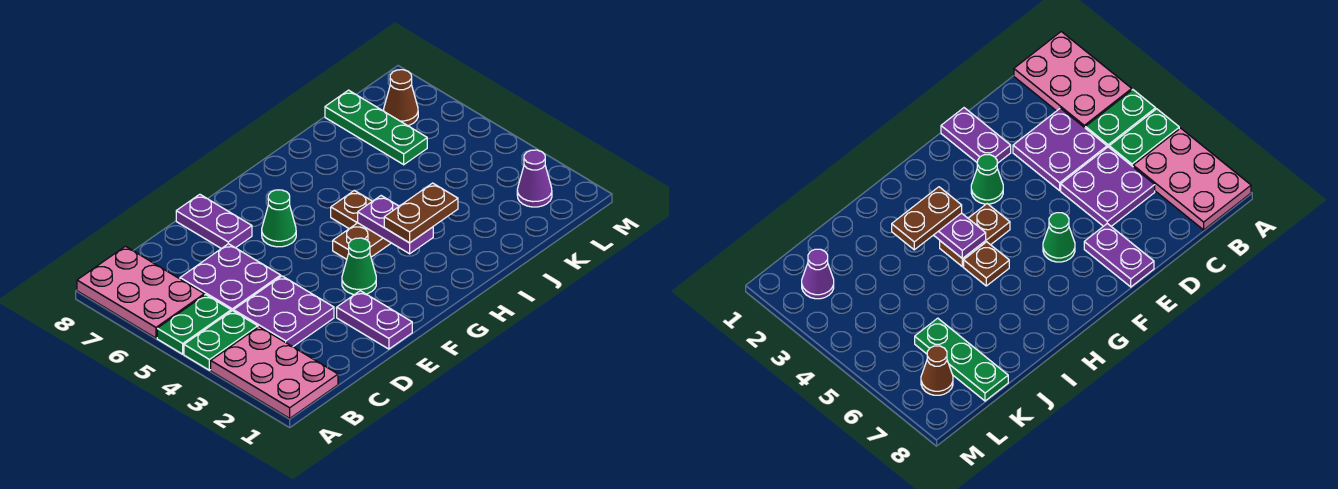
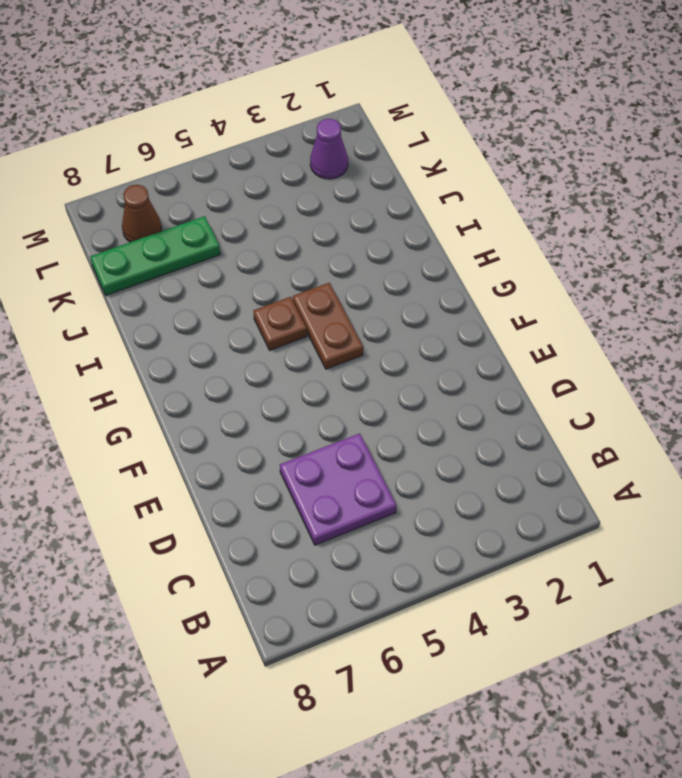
none -> pink plate A1:B3 level 1
none -> green plate A4:B4 level 1
none -> green plate A5:B5 level 1

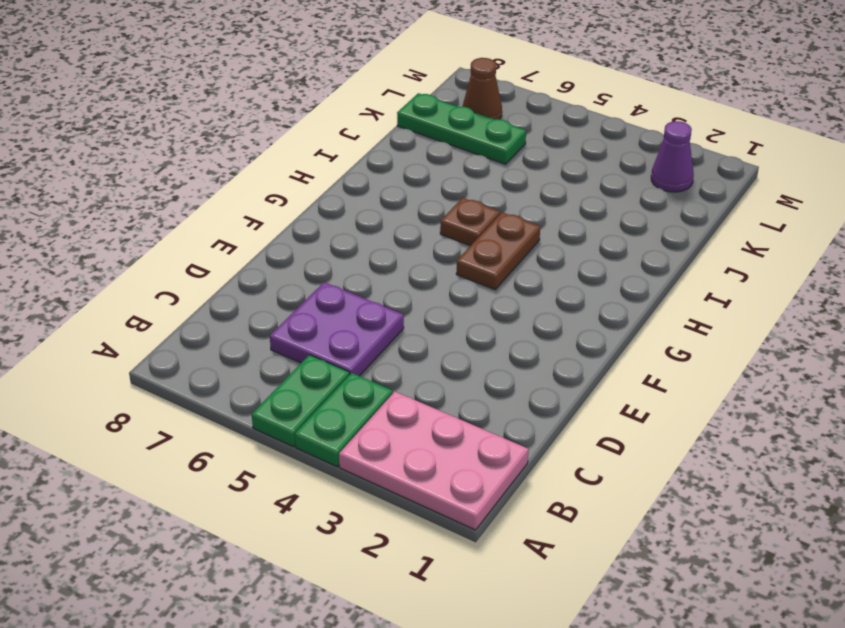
none -> pink plate A6:B8 level 1
none -> purple plate C3:D4 level 1
none -> purple plate E1:E2 level 1

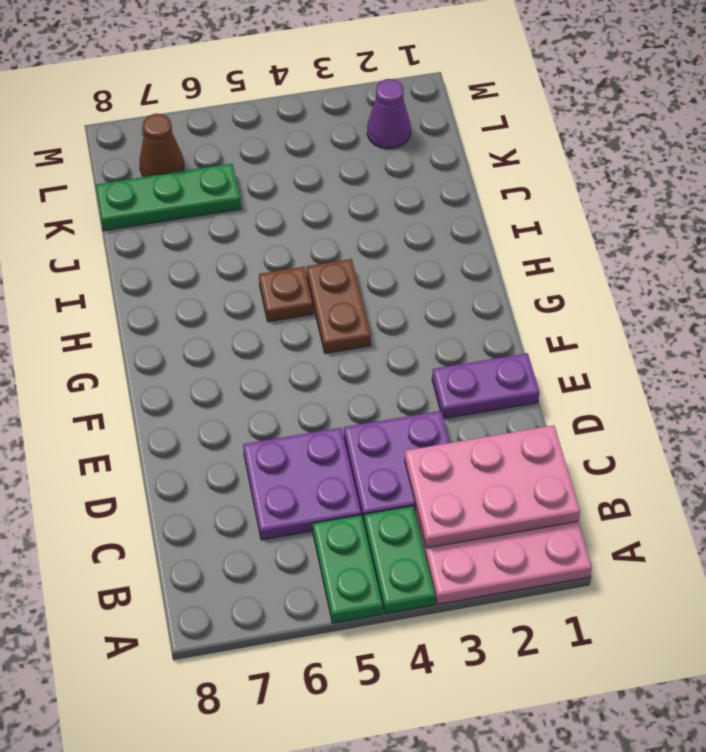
pink plate B1:C3 level 2 -> pink plate A6:B8 level 1
none -> purple plate E7:E8 level 1
none -> green cone F3 level 1
none -> green cone F6 level 1

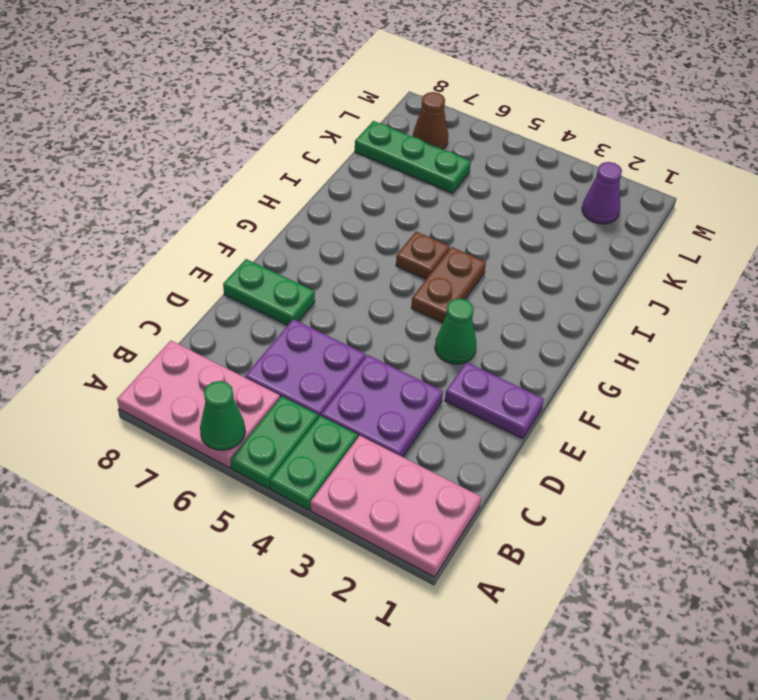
green cone A6 level 2 -> green cone F6 level 1
green plate E7:E8 level 1 -> purple plate E7:E8 level 1
none -> purple plate H3:H4 level 2
none -> brown plate H3:I3 level 3

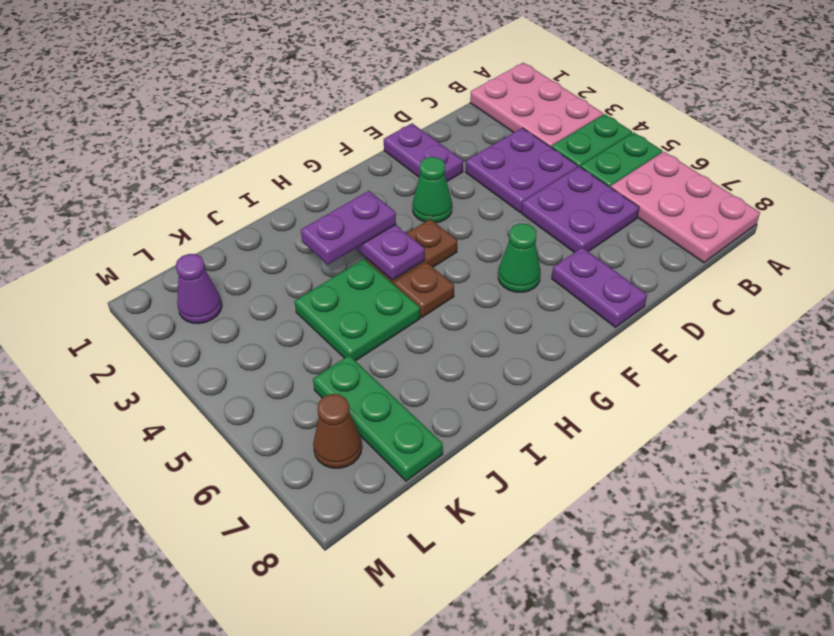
purple plate H3:I3 level 3 -> brown plate H3:I3 level 3
green plate I4:J5 level 1 -> none

